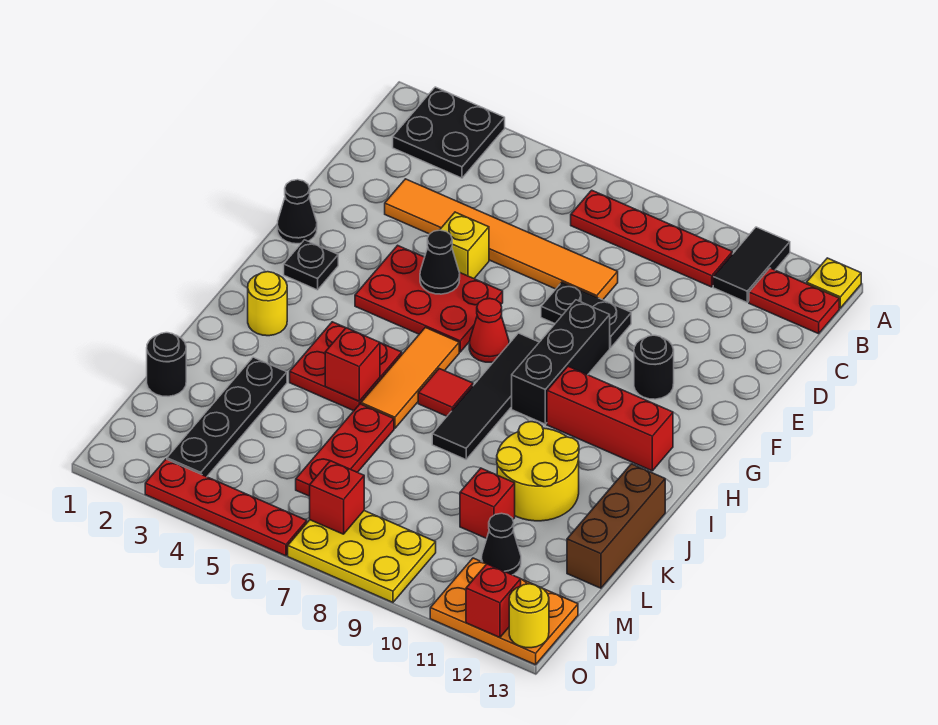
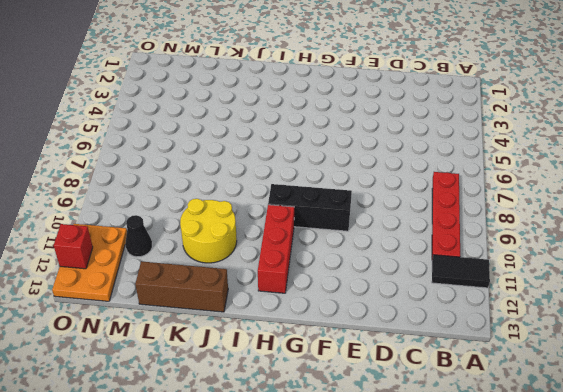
none -> black plate A2:B3 level 1
none -> yellow plate A13 level 1
none -> red plate B12:B13 level 1
none -> orange tile D3:D8 level 1

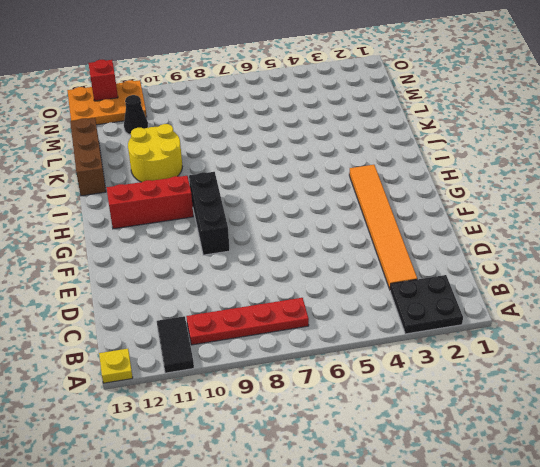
orange tile C3:H3 level 1 -> orange tile D3:D8 level 1
none -> red plate B12:B13 level 1
none -> yellow brick E5 level 1
none -> black plate E8:E9 level 1
none -> black cone F1 level 1

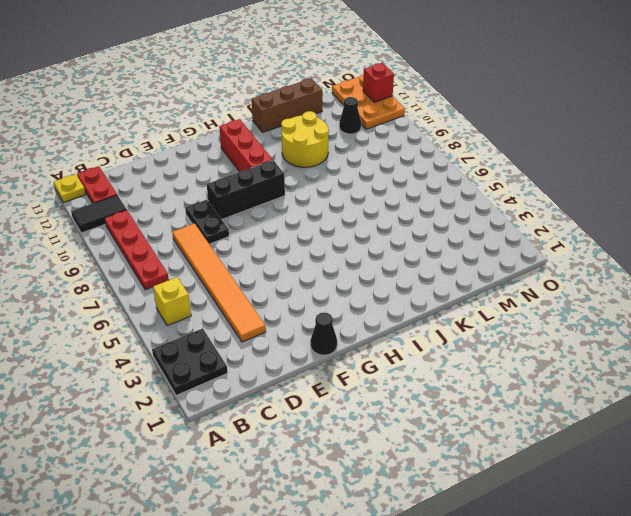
yellow brick B5 level 1 -> yellow brick E5 level 1
none -> red plate F4:G6 level 1
none -> black round brick F11 level 1
none -> black plate G2 level 1
none -> red cone G7 level 1

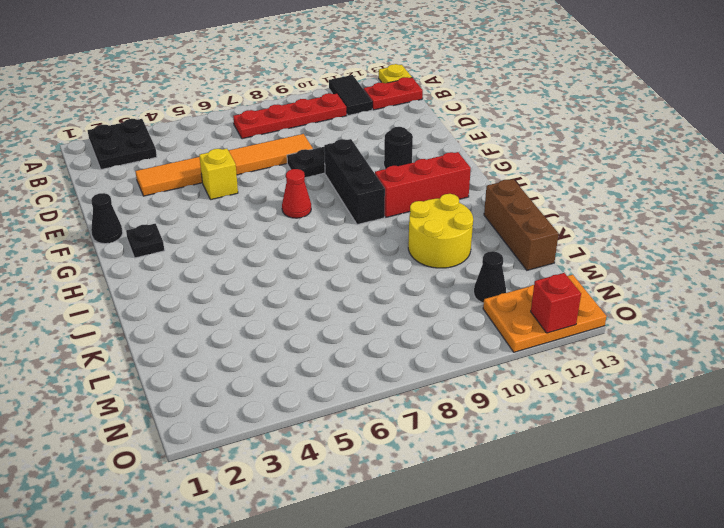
none -> red plate F4:G6 level 1
none -> black tile G8:J8 level 1
none -> orange tile H6:J6 level 1
none -> yellow round brick I2 level 1

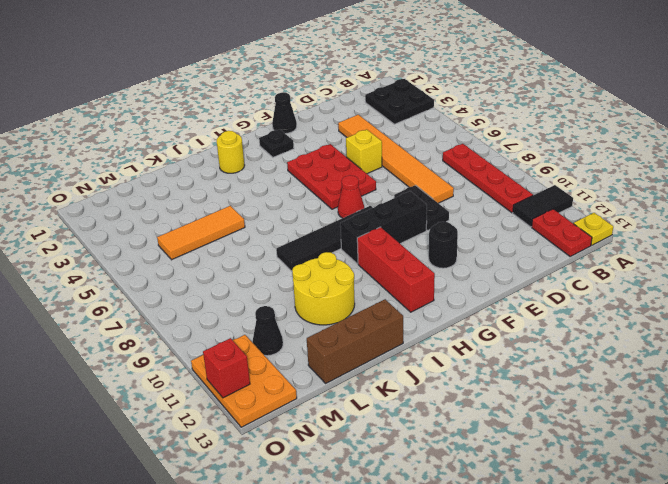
orange tile K5:M5 level 1 -> orange tile H6:J6 level 1
none -> red plate I4:J5 level 1
none -> red tile I7 level 1
none -> black plate K3:N3 level 1
none -> red plate K6:M6 level 1

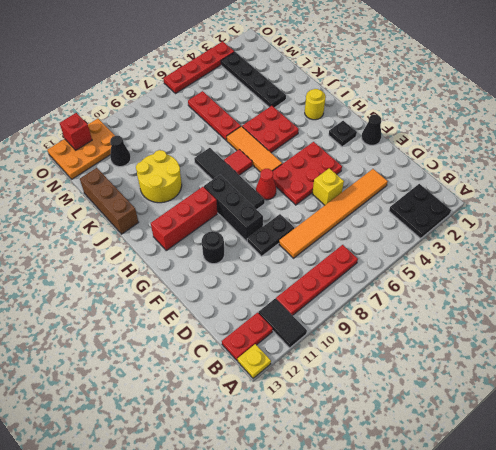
none -> black round brick L1 level 1
none -> red brick L10 level 1
none -> yellow plate N7:O9 level 1
none -> black cone F5 level 2

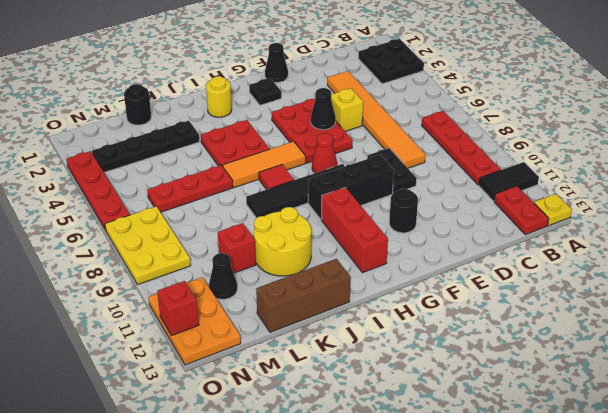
none -> red brick J5 level 2
none -> red brick N7 level 2
none -> yellow round brick O13 level 2

